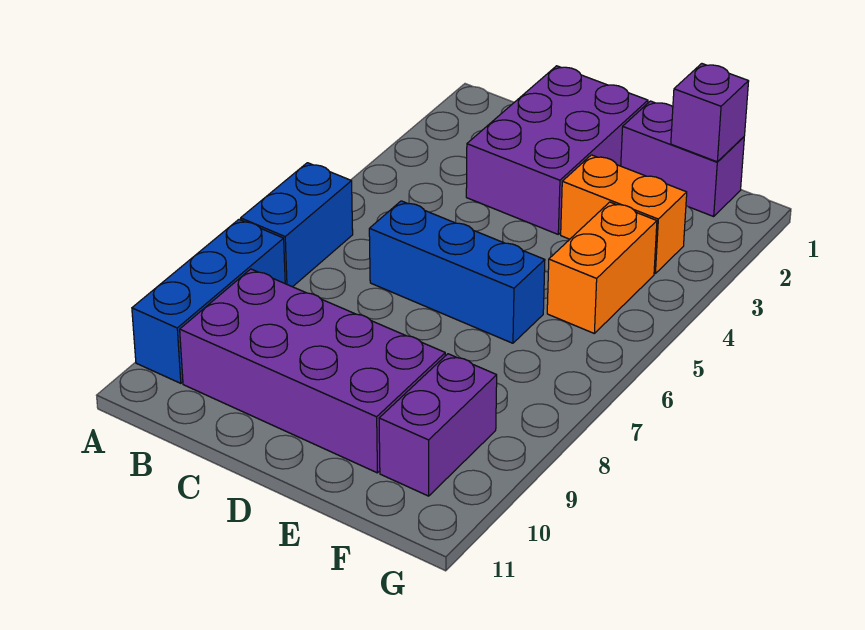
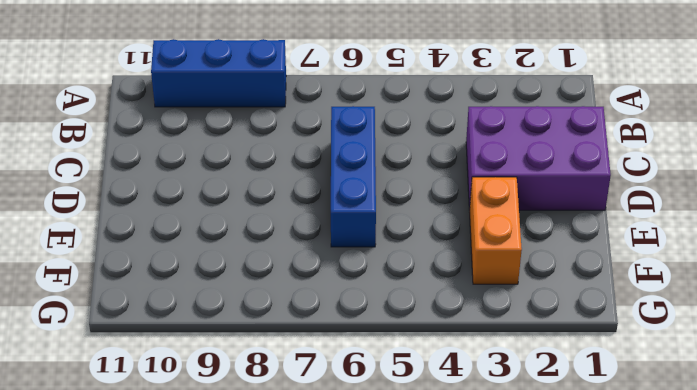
none -> blue brick A6:A7 level 1
none -> purple brick B9:E10 level 1

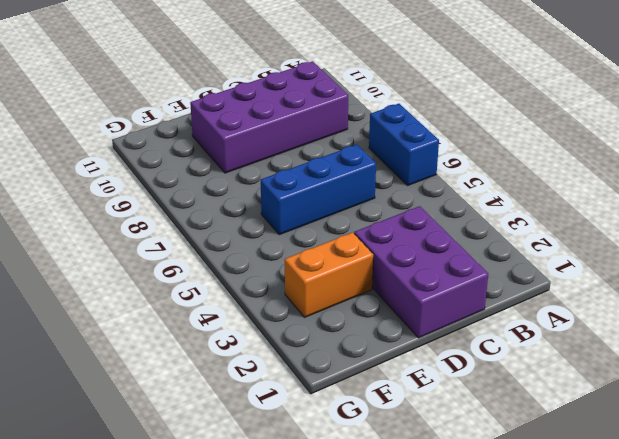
none -> blue brick A8:A10 level 1
none -> purple brick E1:F1 level 1

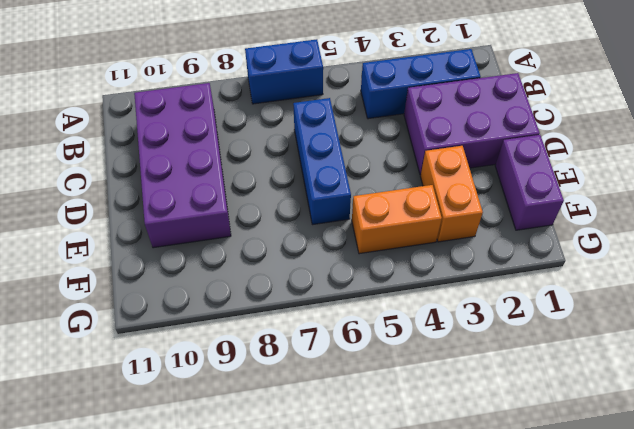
blue brick B2:B4 level 1 -> blue brick A8:A10 level 1
none -> purple brick F9:F10 level 1
none -> purple brick F1 level 2

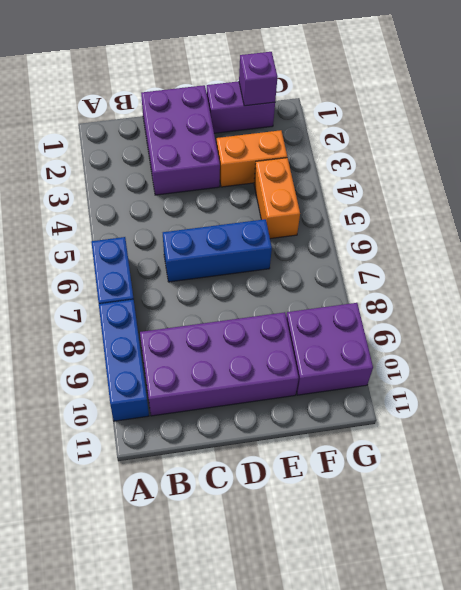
purple brick F9:G10 level 1 -> purple brick F9:F10 level 1

